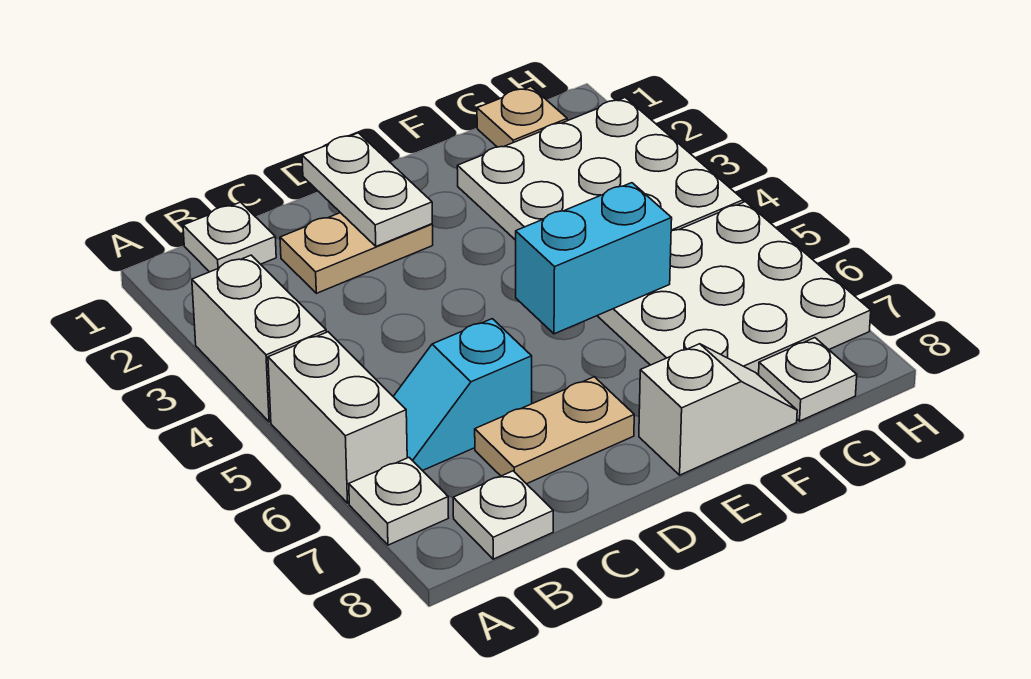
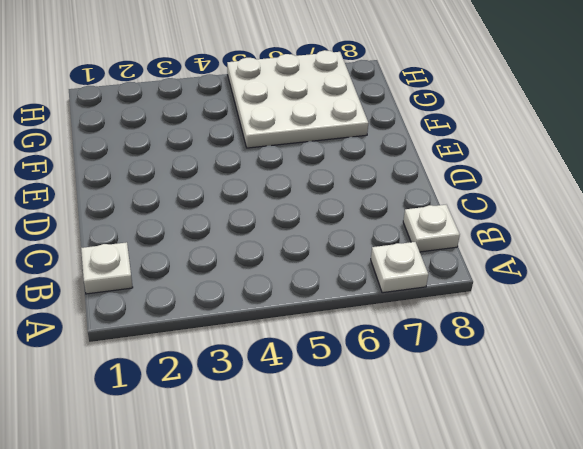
none -> white brick A3:A4 level 1
none -> white brick A5:A6 level 1
none -> cyan slope B6:C6 level 1 top C

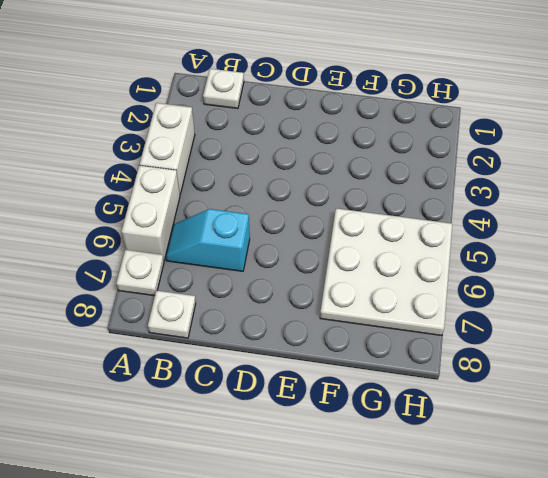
none -> tan plate C2:D2 level 1
none -> tan plate C7:D7 level 1
none -> white slope E8:F8 level 1 top E

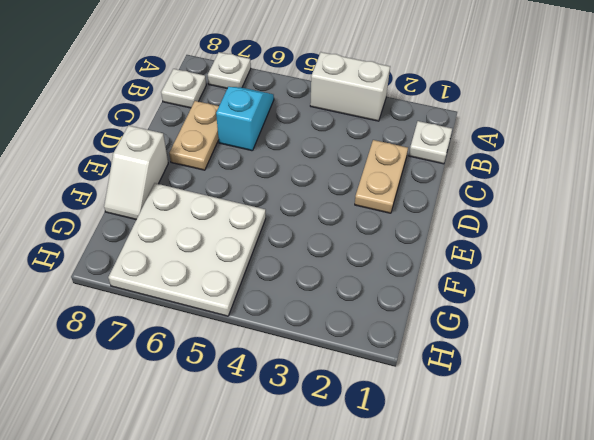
none -> white brick A5:A6 level 1
none -> white plate F2:H4 level 1
none -> tan plate G1 level 1

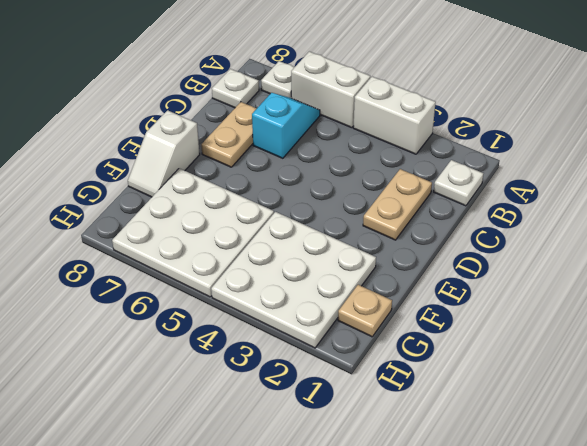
none -> white plate G8 level 1
none -> white plate D1:D2 level 2
none -> cyan brick E5:F5 level 2

